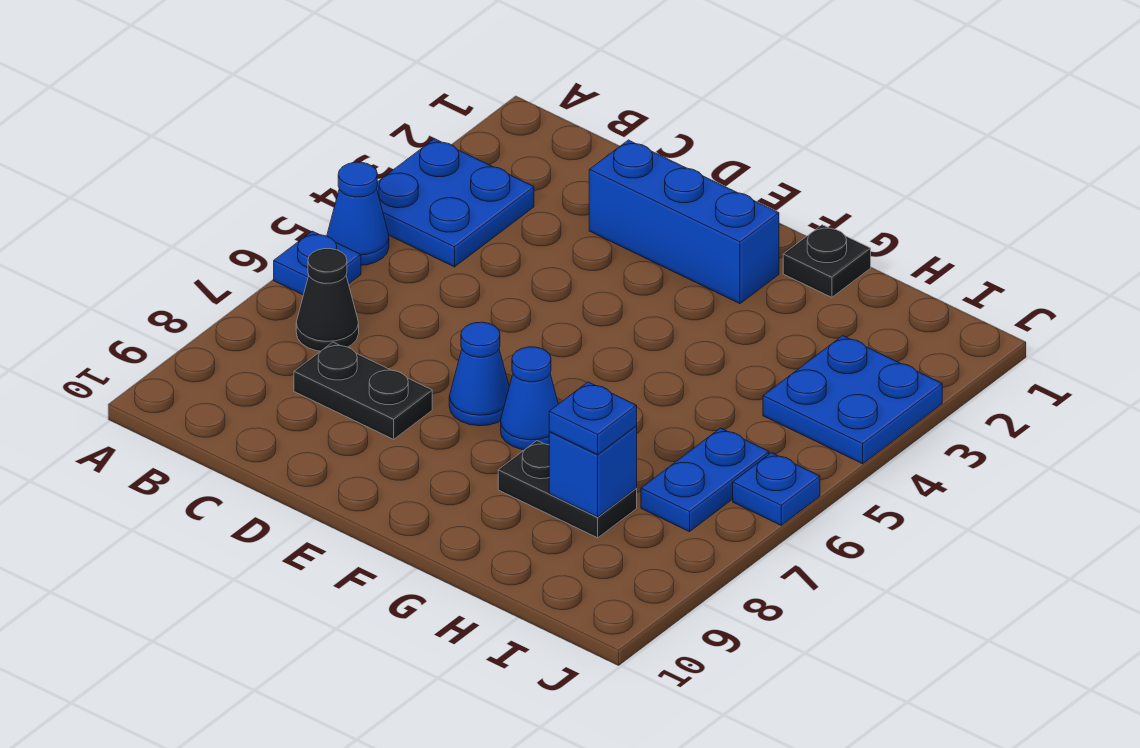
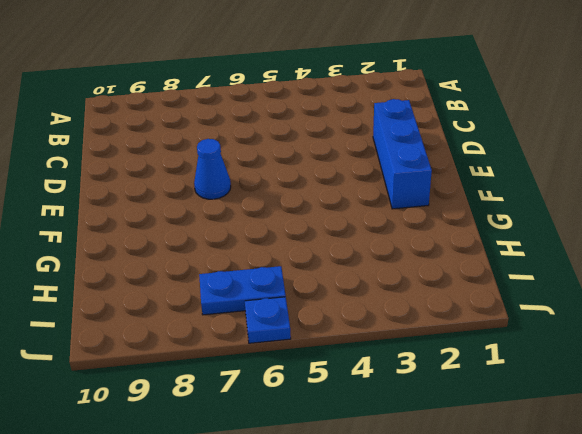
none -> blue plate A3:B4 level 1
none -> blue cone A5 level 1
none -> blue plate A6 level 1

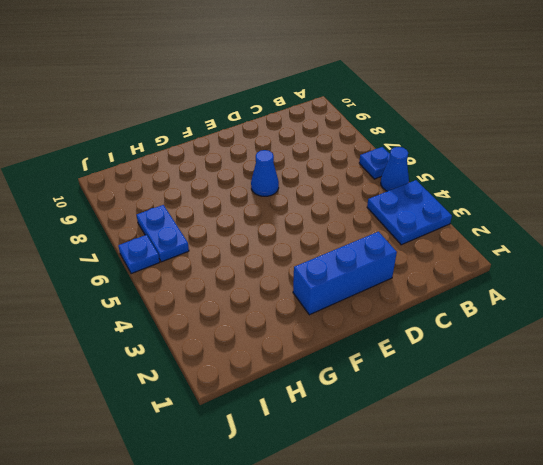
none -> black cone B7 level 1
none -> black plate C8:D8 level 1
none -> blue cone F7 level 1

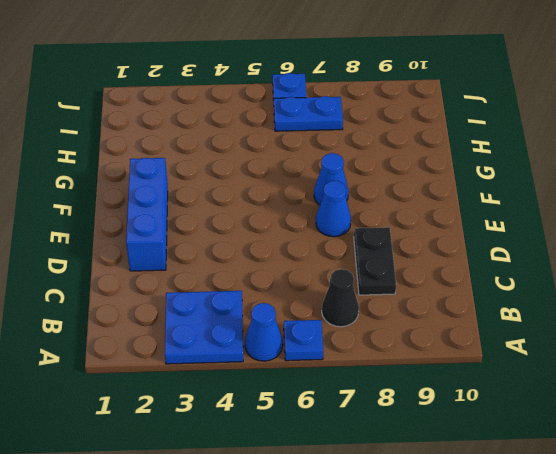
none -> black plate G1 level 1
none -> black plate G8:H8 level 1
none -> blue plate I3:J4 level 1

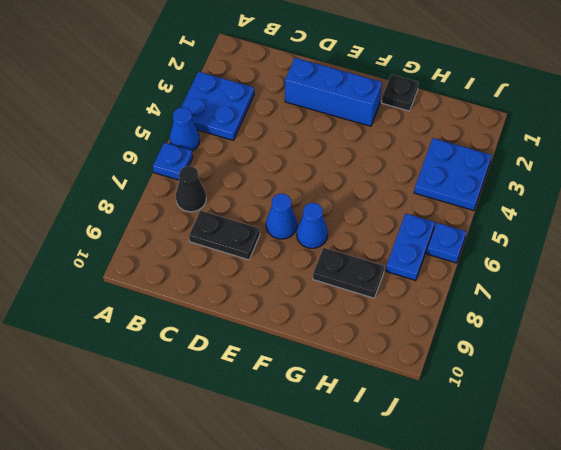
none -> blue brick H8 level 2
none -> blue plate H8 level 3

